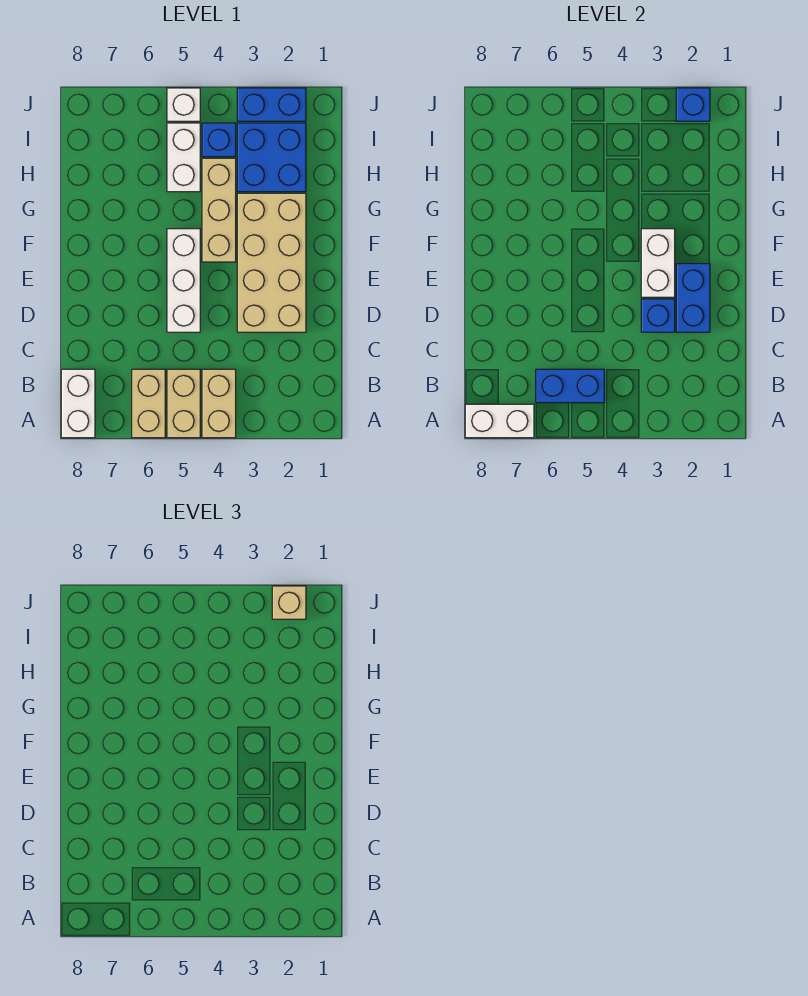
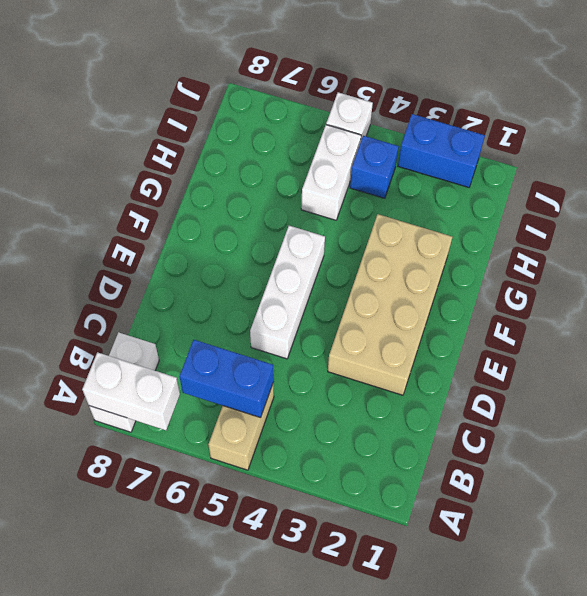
none -> tan brick A4:B4 level 1
none -> tan brick A6:B6 level 1
none -> tan brick F4:H4 level 1

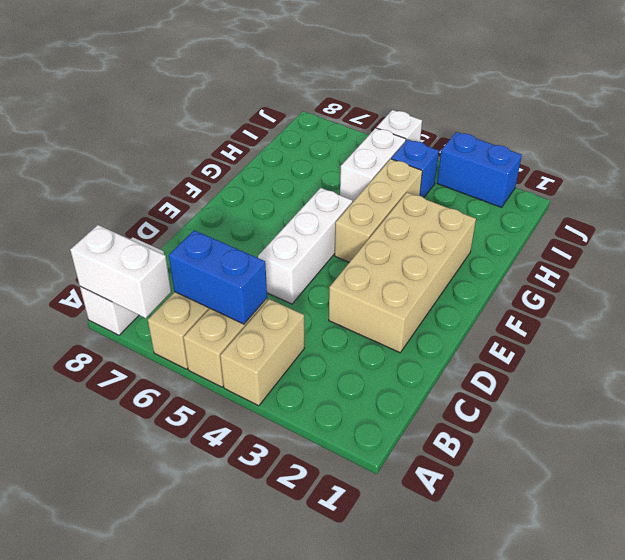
none -> blue brick H2:I3 level 1
none -> blue brick D2:E2 level 2
none -> blue brick D3 level 2

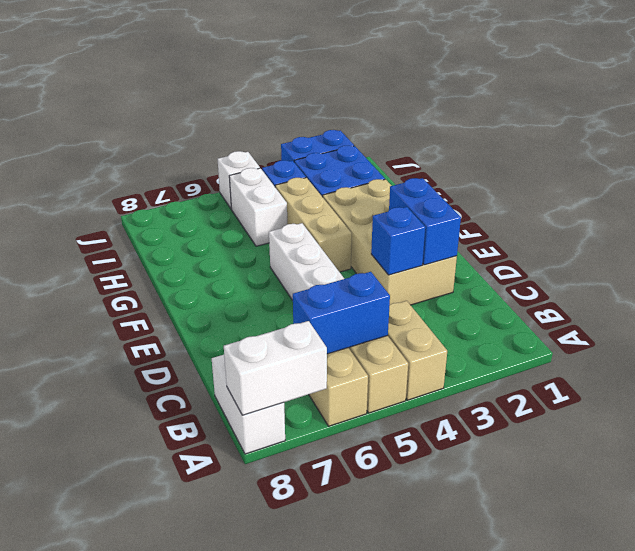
none -> white brick E3:F3 level 2
none -> blue brick J2 level 2
none -> tan brick J2 level 3

